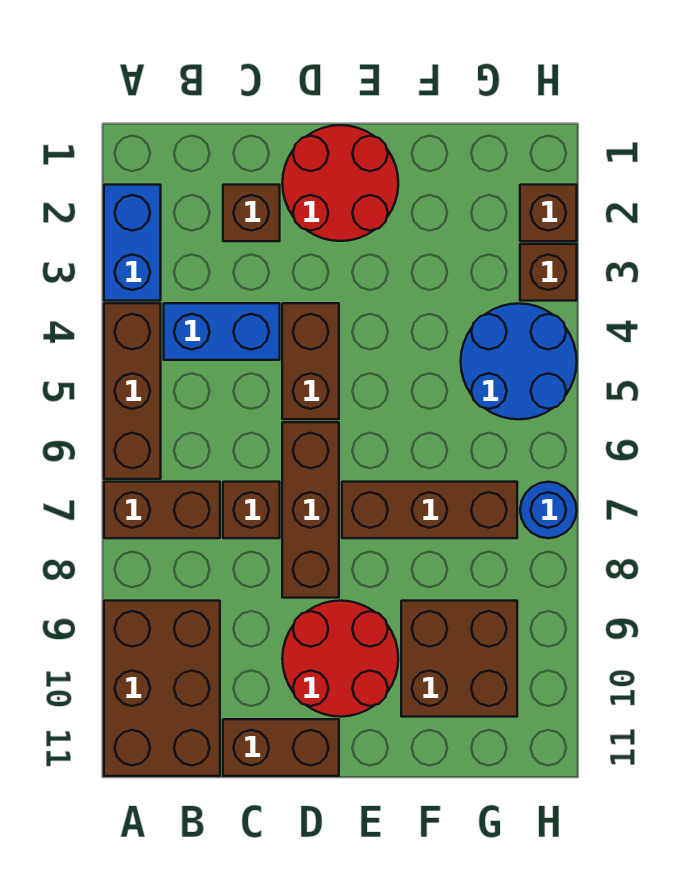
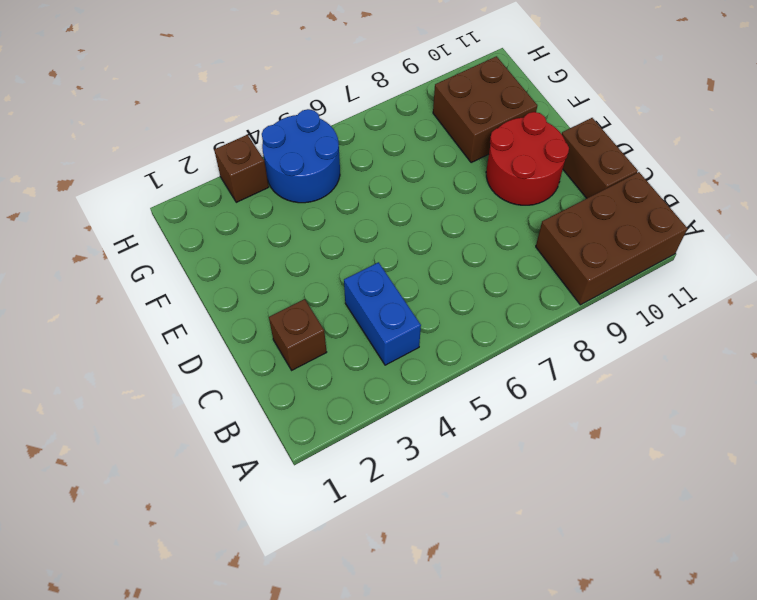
none -> blue brick A2:A3 level 1
none -> brown brick A4:A6 level 1
none -> brown brick A7:B7 level 1

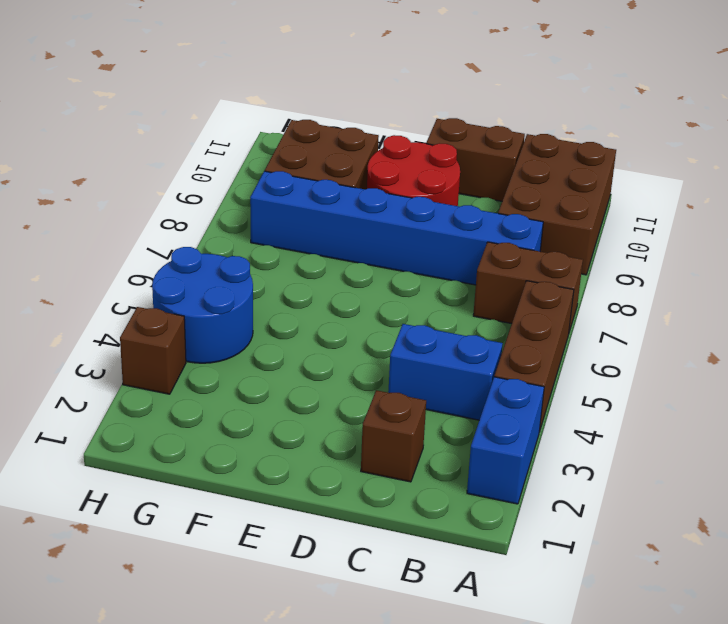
blue brick B8:G8 level 1 -> brown brick D6:D8 level 1
none -> brown brick C7 level 1
none -> red round brick D1:E2 level 1
none -> brown brick D4:D5 level 1

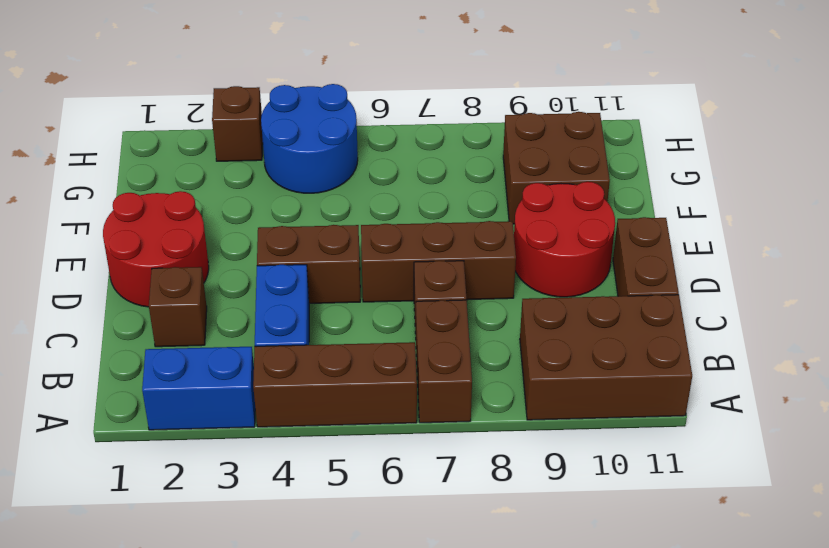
none -> brown brick E7:G7 level 1
none -> brown brick H2 level 1
none -> blue round brick H7 level 1

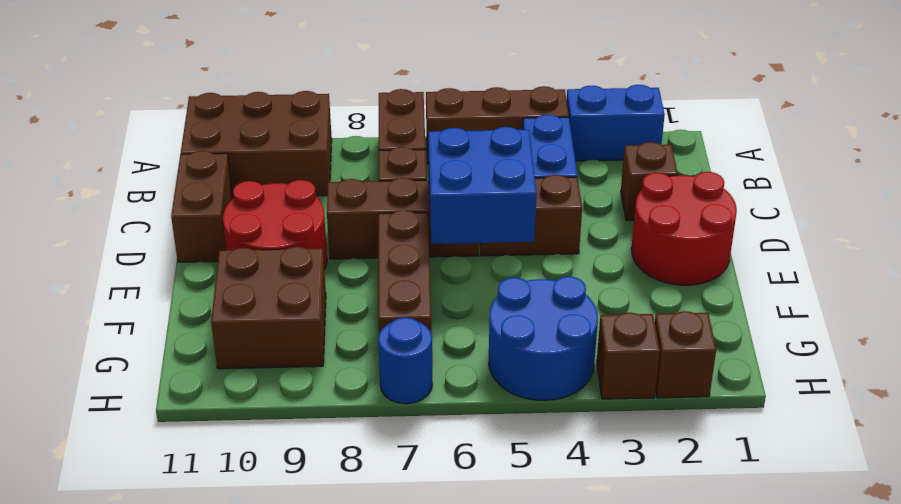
blue brick D5:E6 level 2 -> none

